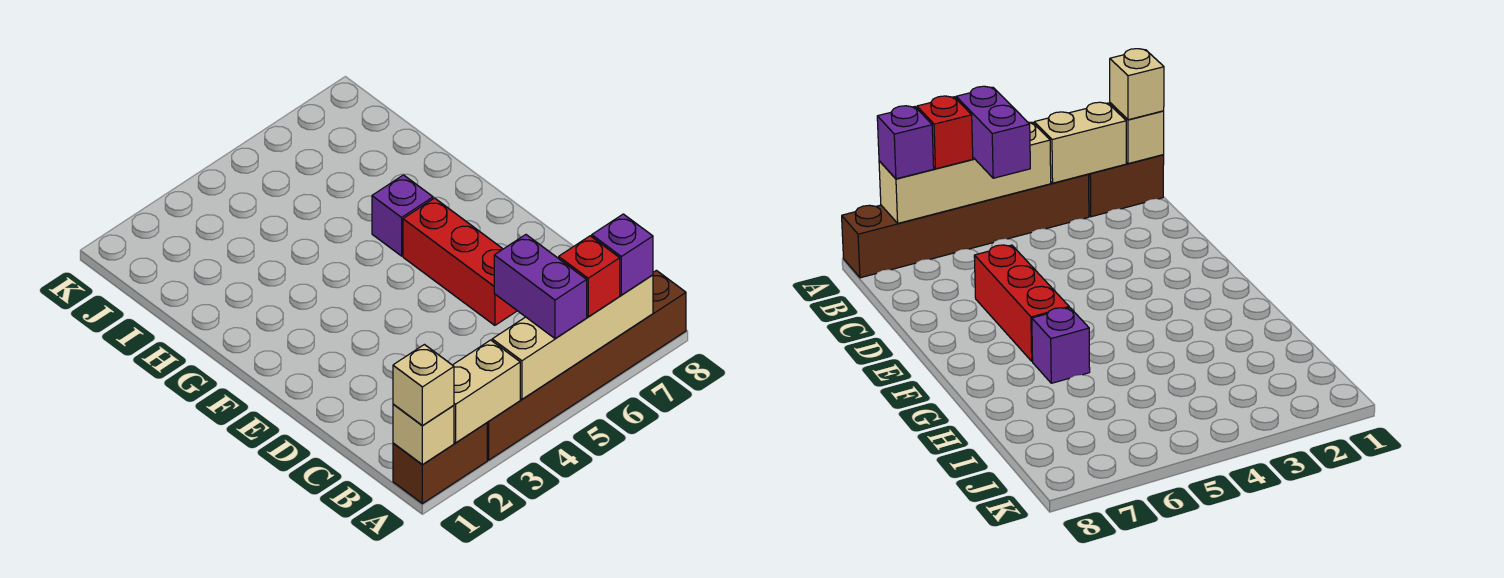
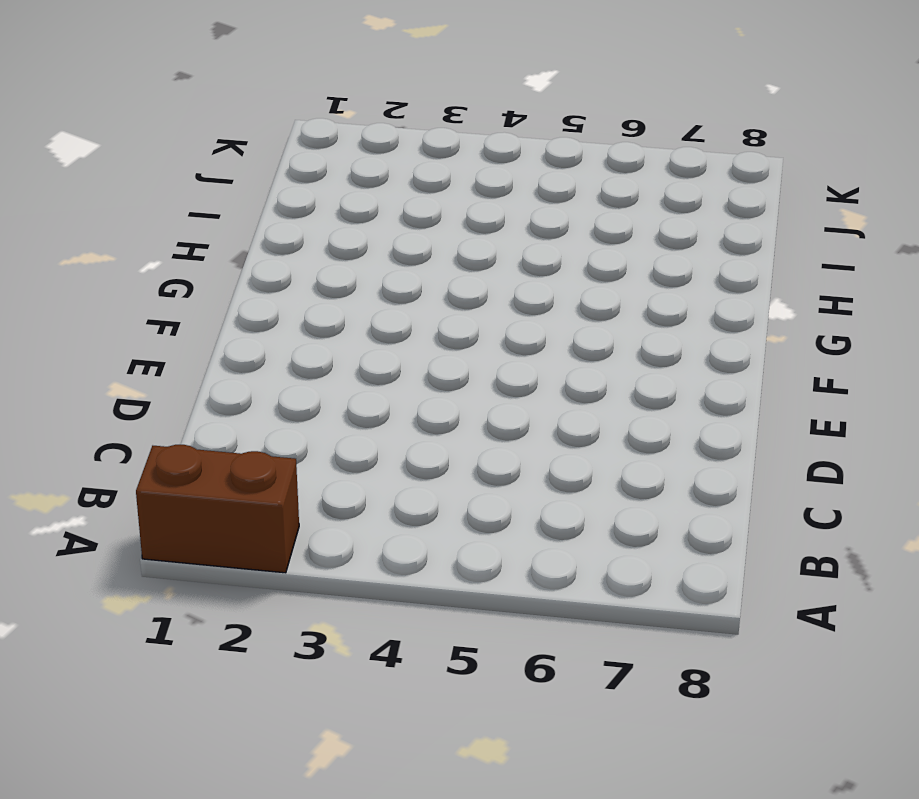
none -> brown brick A3:A8 level 1
none -> red brick D6:F6 level 1

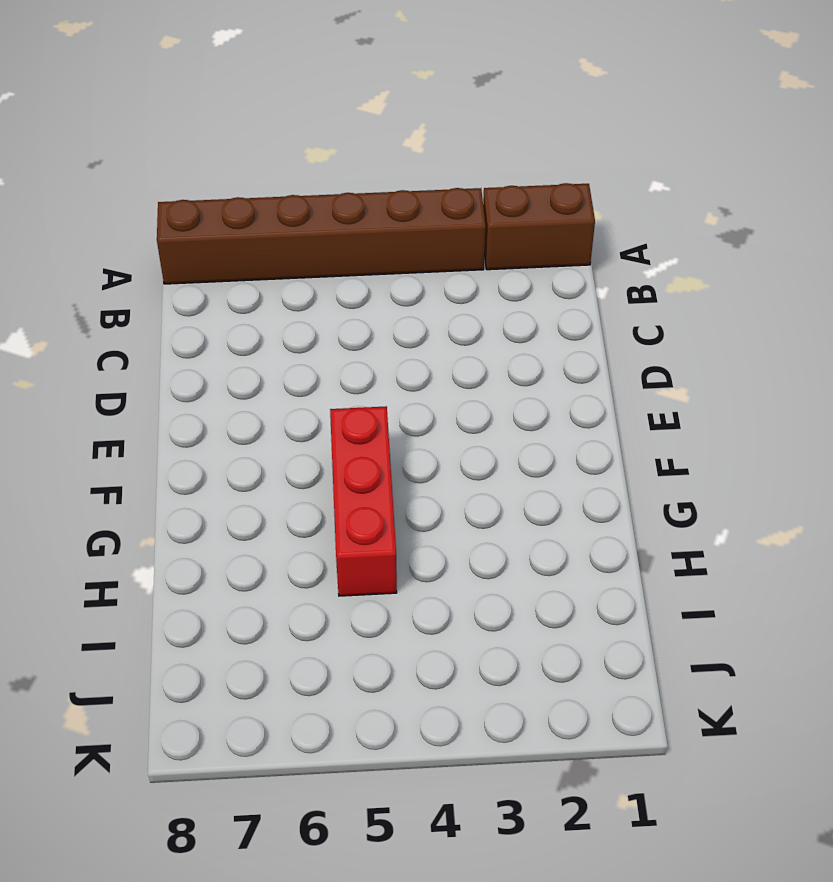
red brick F5:H5 level 1 -> red brick D6:F6 level 1
none -> purple brick G6 level 1
none -> tan brick A1 level 2

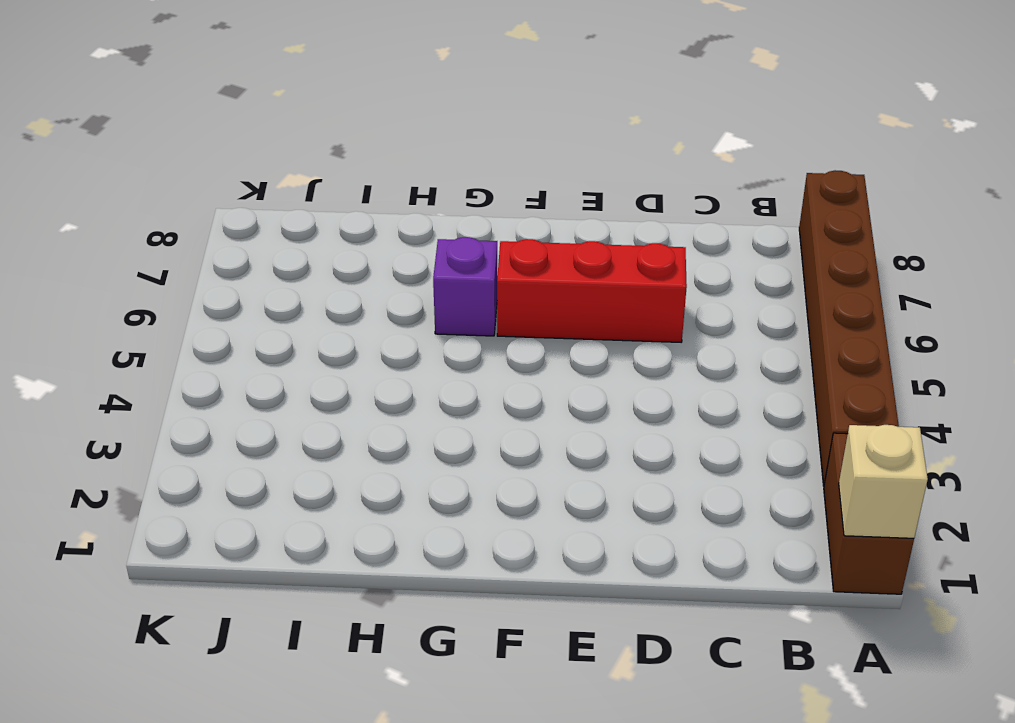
none -> tan brick A2:A3 level 2
none -> tan brick A4:A7 level 2

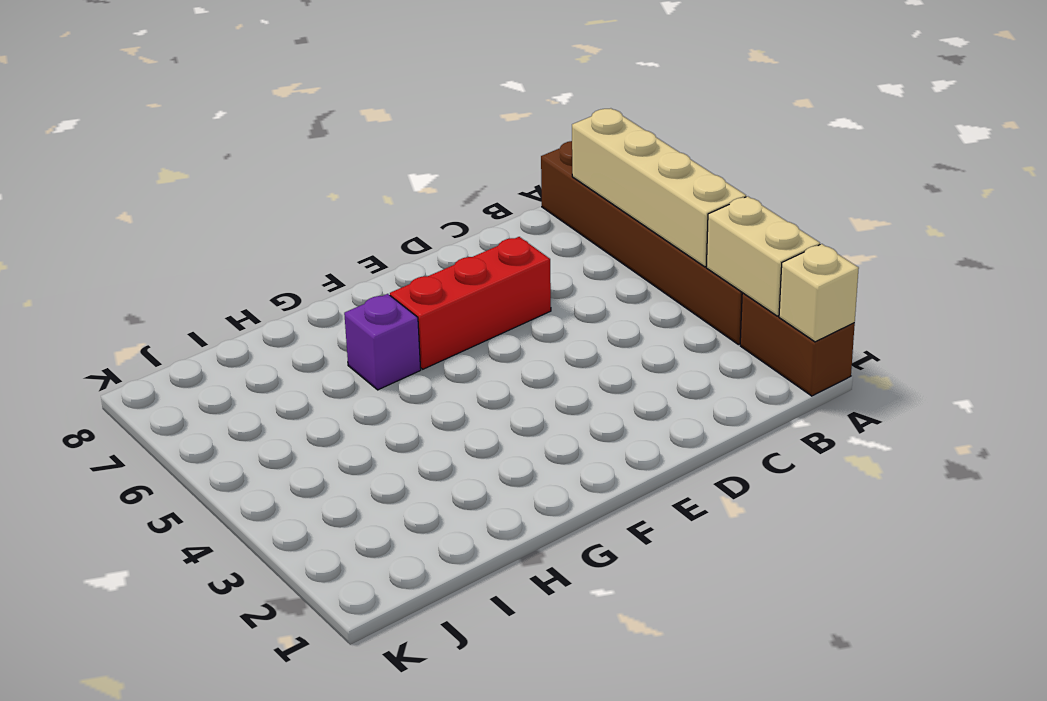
none -> tan brick A1 level 3
none -> purple brick A5:B5 level 3

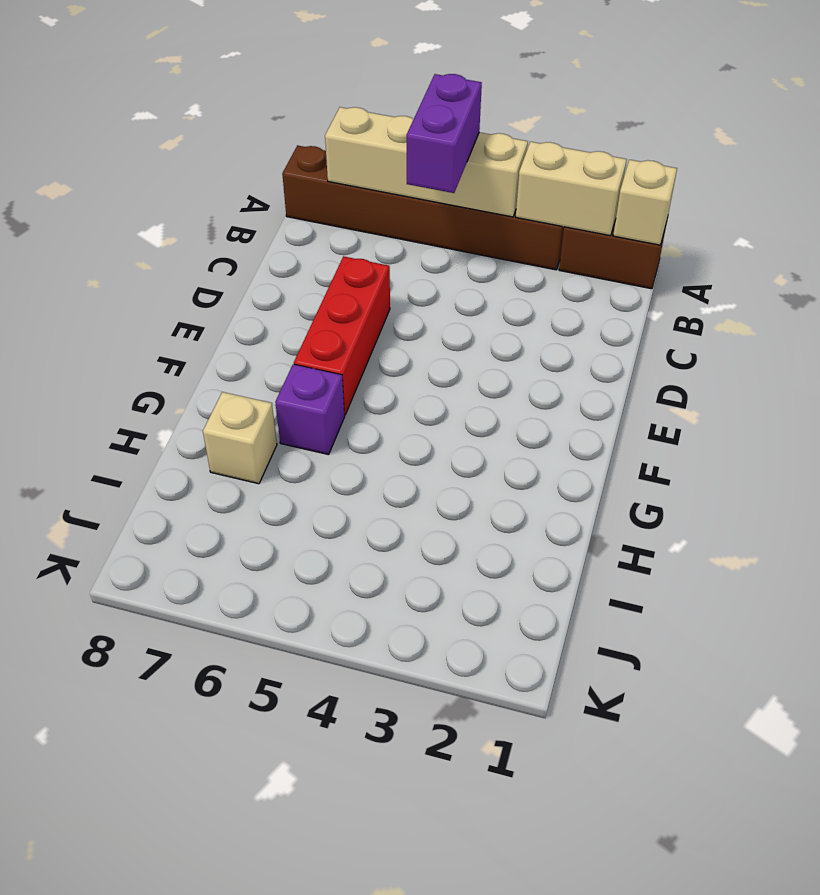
tan brick H7 level 1 -> tan brick A1 level 3
none -> red brick A6 level 3
none -> purple brick A7 level 3

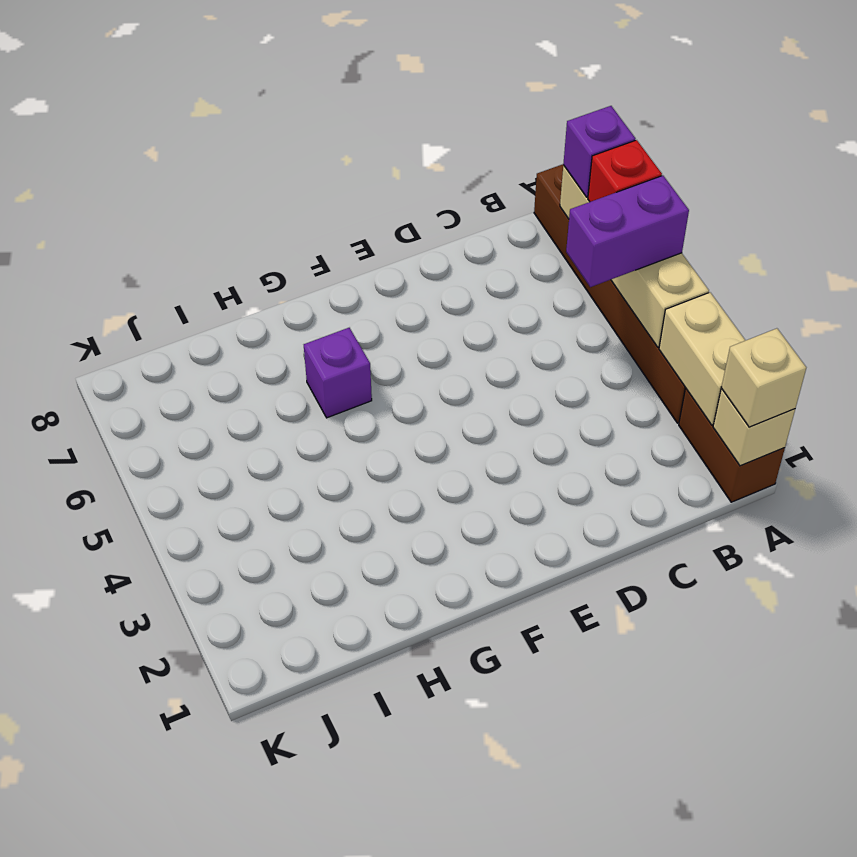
none -> red brick D6:F6 level 1

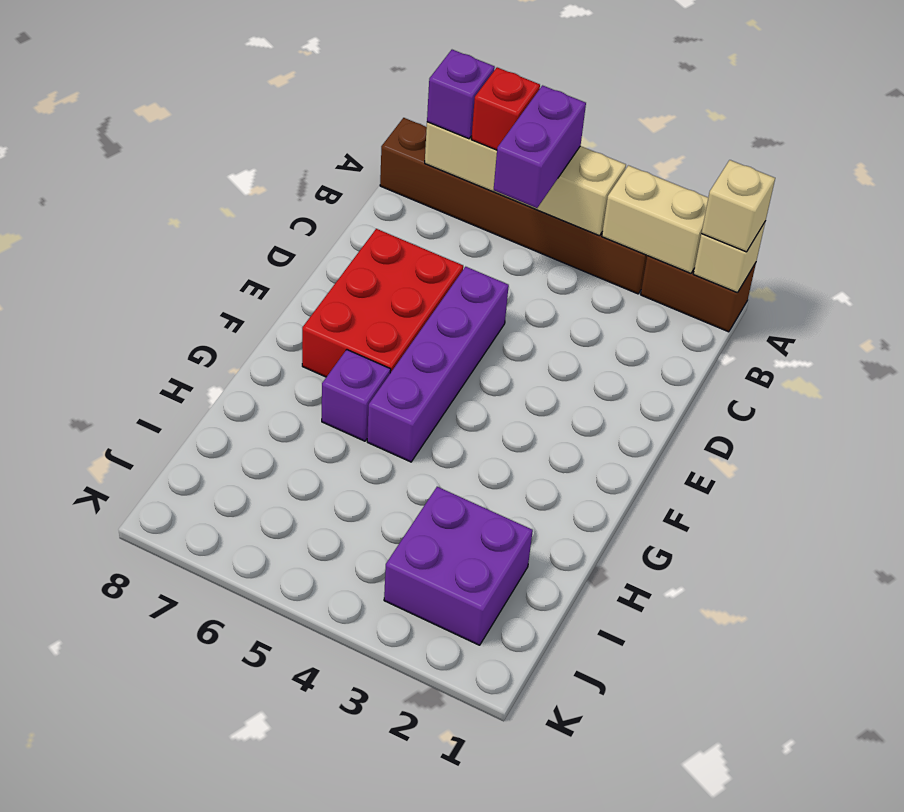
purple brick D5:G5 level 1 -> none
red brick D6:F7 level 1 -> red brick D6:F6 level 1
purple brick I2:J3 level 1 -> none

